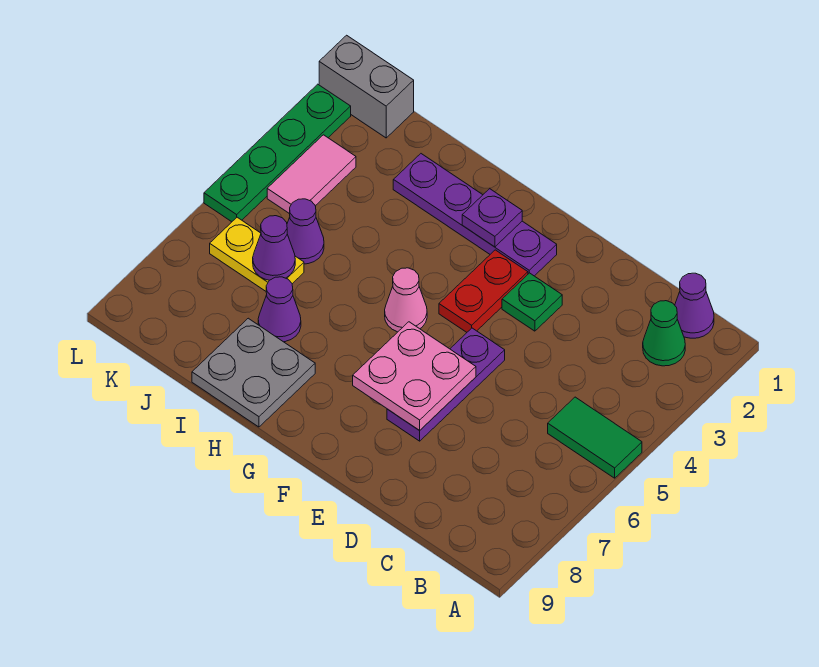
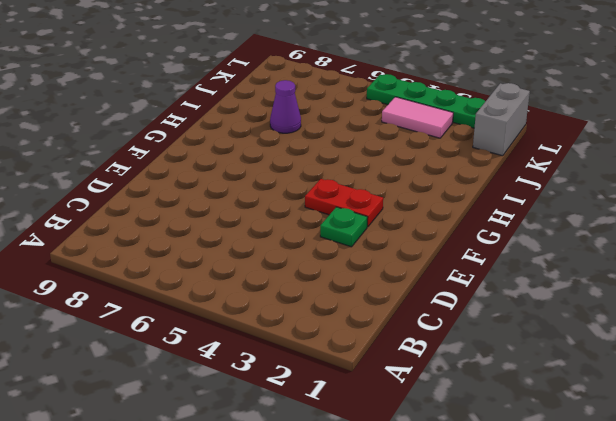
none -> green tile A5:B5 level 1
none -> purple cone B1 level 1
none -> green cone B2 level 1

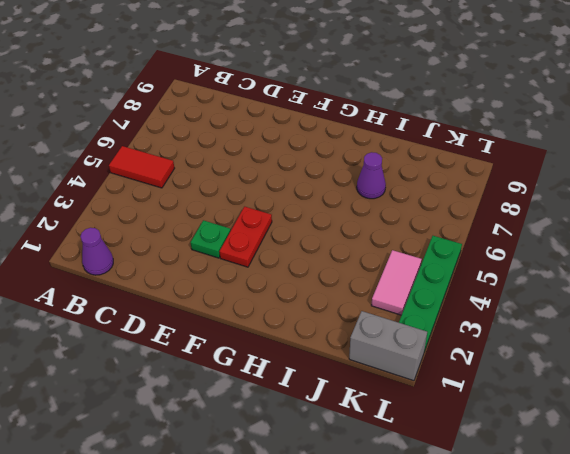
red tile A5:B5 level 1 -> green tile A5:B5 level 1
none -> green cone B2 level 1
none -> purple plate E5:E7 level 1
none -> purple plate F2:I2 level 1

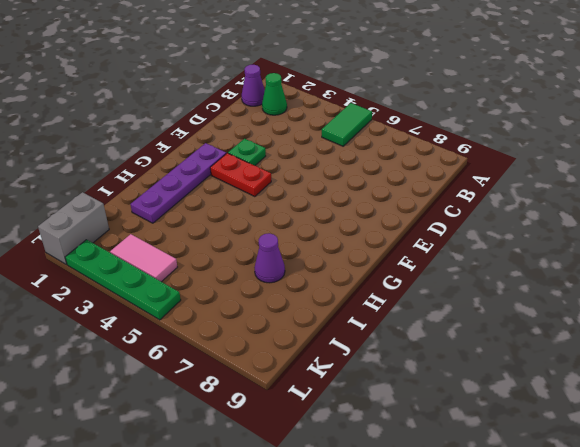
none -> purple plate E5:E7 level 1
none -> pink cone G5 level 1
none -> grey plate H8:I9 level 1

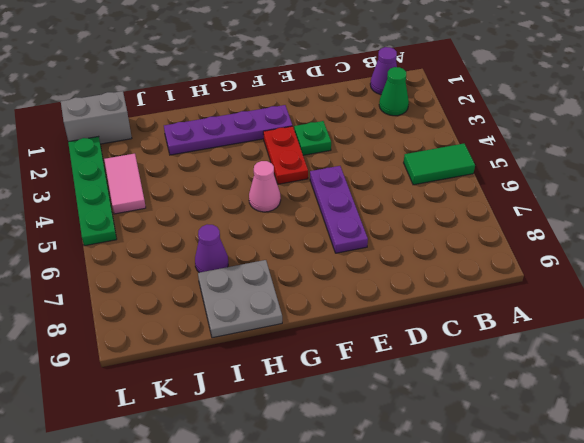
none -> purple cone J5 level 1
none -> yellow plate J6:K6 level 1
none -> pink plate E6:F7 level 2

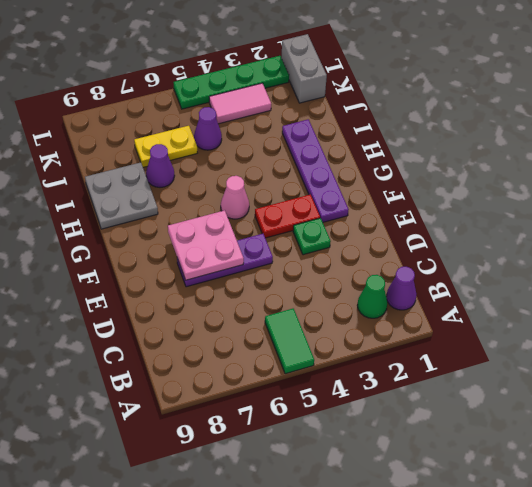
yellow plate J6:J7 level 1 -> yellow plate J6:K6 level 1
none -> purple plate G2 level 2
none -> purple cone J6 level 2

